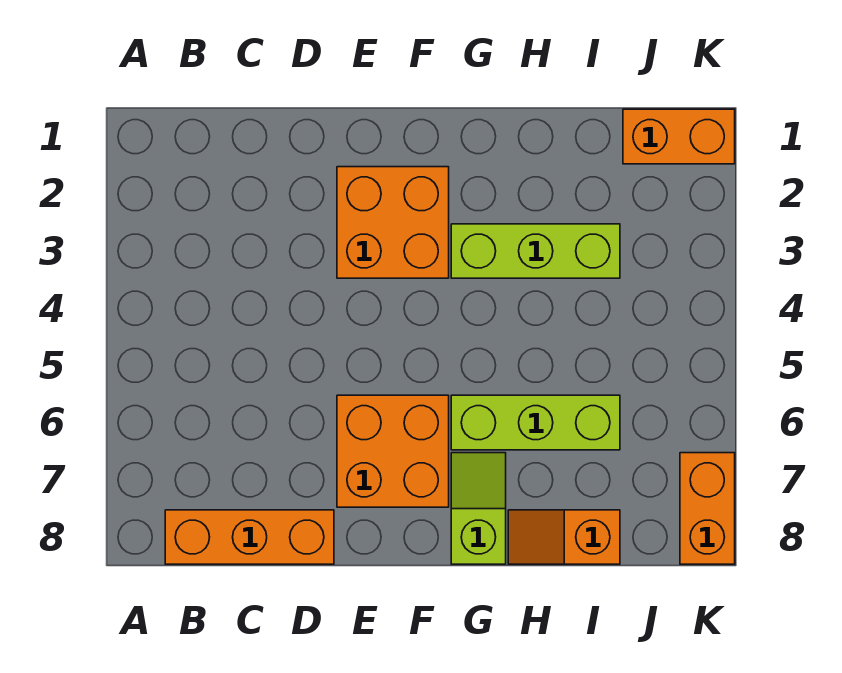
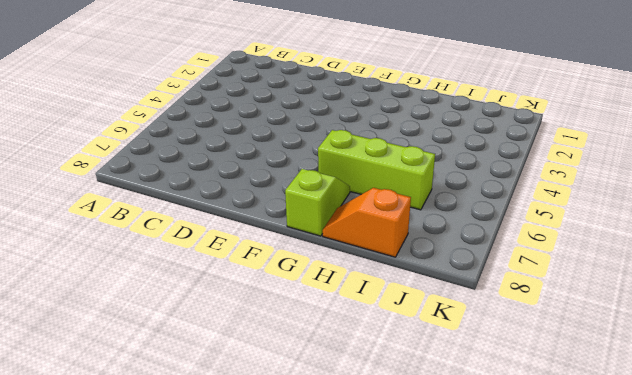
none -> orange brick B8:D8 level 1
none -> orange brick E2:F3 level 1

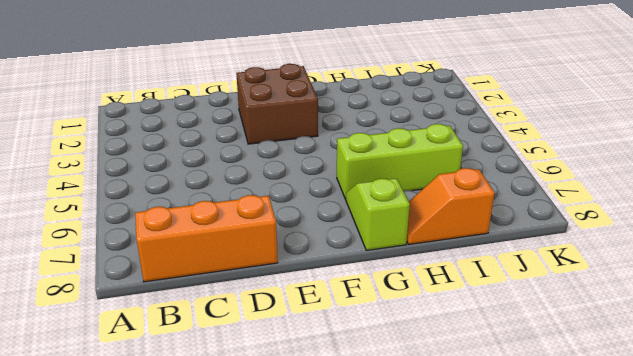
brown brick E2:F3 level 1 -> orange brick E2:F3 level 1
none -> orange brick E6:F7 level 1
none -> lime brick G3:I3 level 1

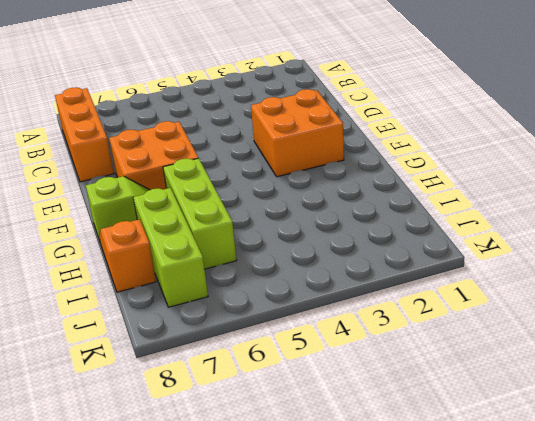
lime brick H7:J7 level 1 -> lime brick G3:I3 level 1
none -> orange brick J1:K1 level 1
none -> orange brick K7:K8 level 1

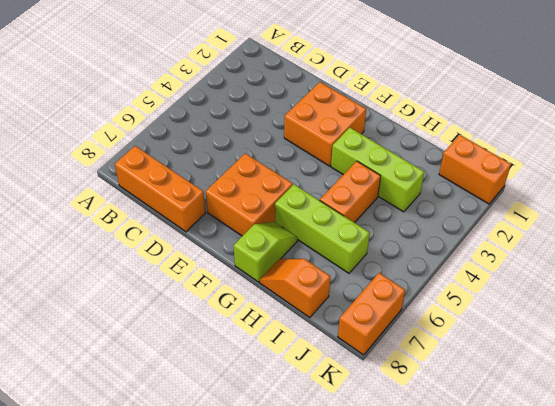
orange brick H4:H5 level 1 -> none

